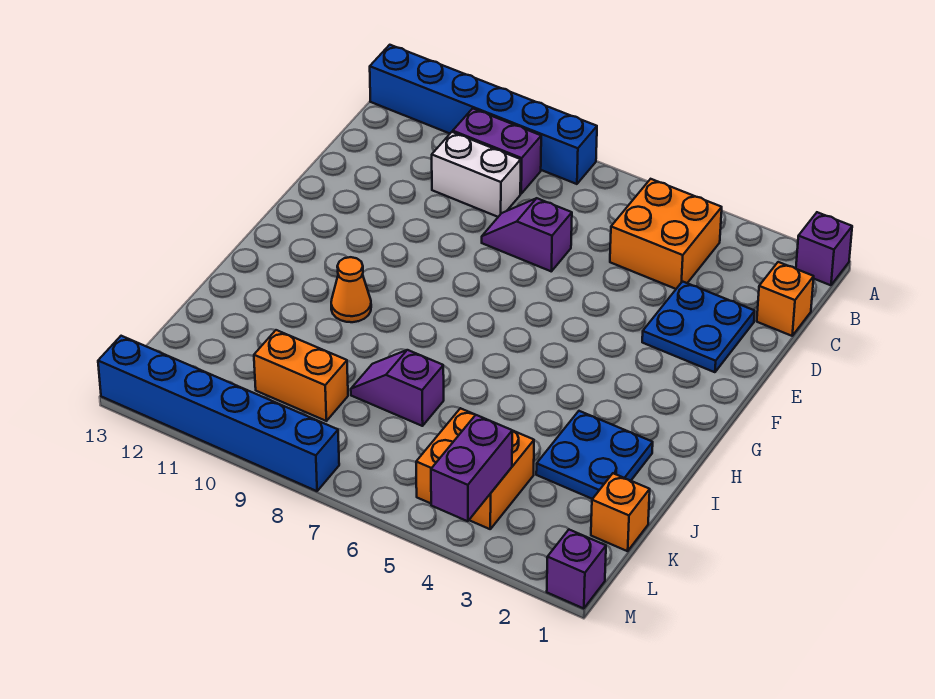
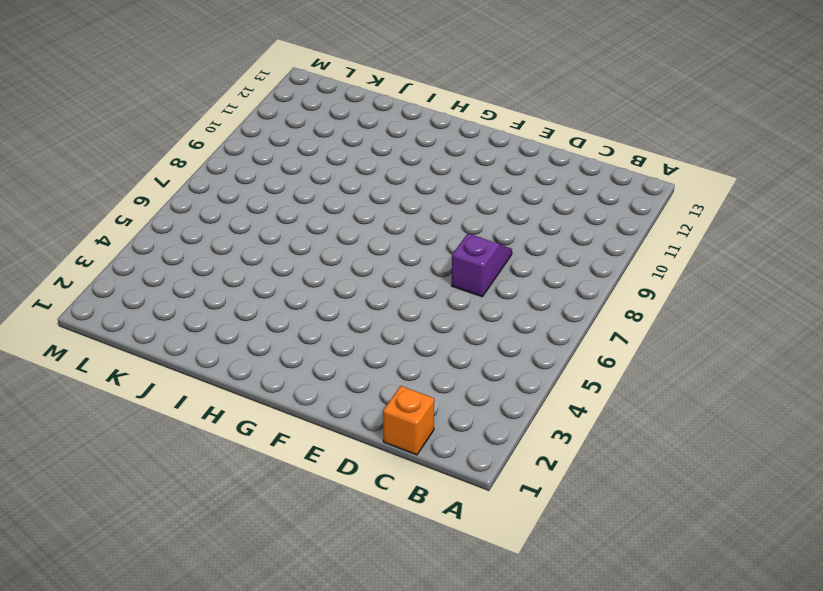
none -> purple brick A1 level 1
none -> blue brick A8:A13 level 1
none -> orange brick B4:C5 level 1

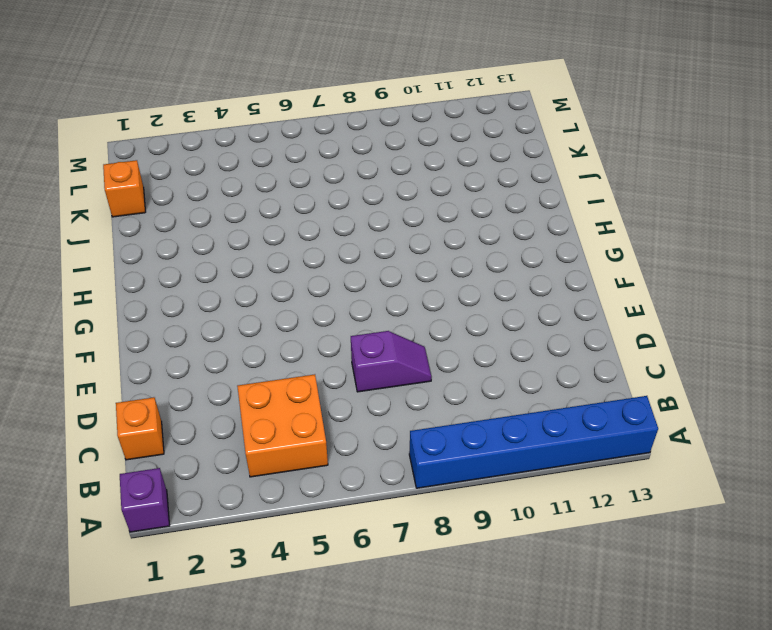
none -> purple brick B9:B10 level 1
none -> white brick C9:C10 level 1
none -> blue plate D2:E3 level 1

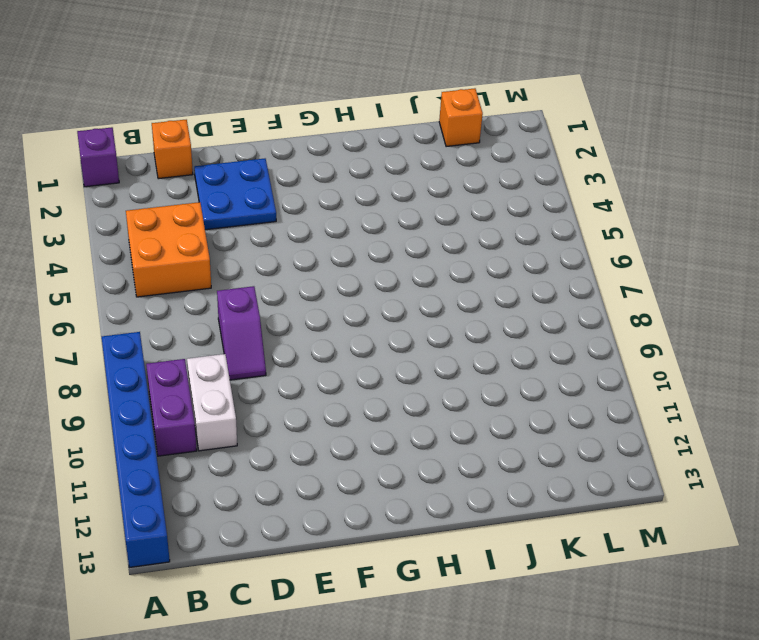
none -> orange cone H10 level 1
none -> blue plate I2:J3 level 1
none -> purple slope J7:J8 level 1 top 7

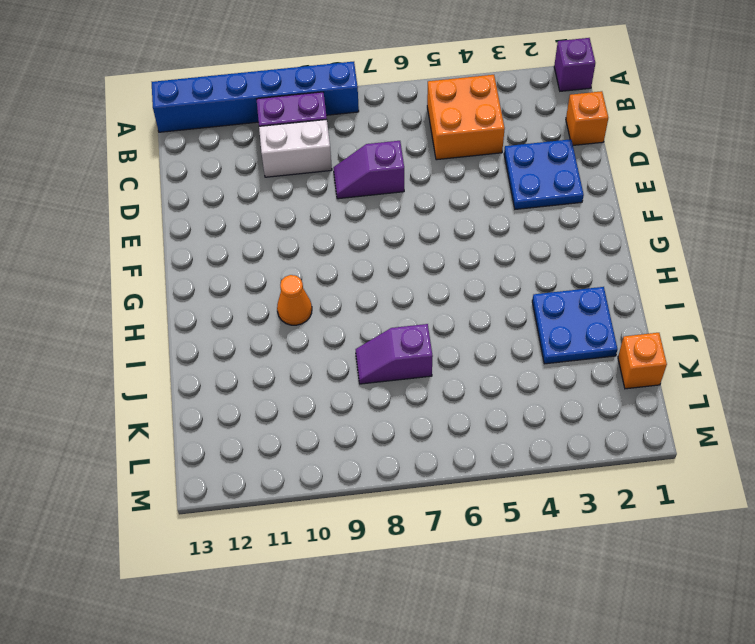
none -> orange brick K4:L5 level 1
none -> orange brick K9:K10 level 1
none -> purple brick M1 level 1

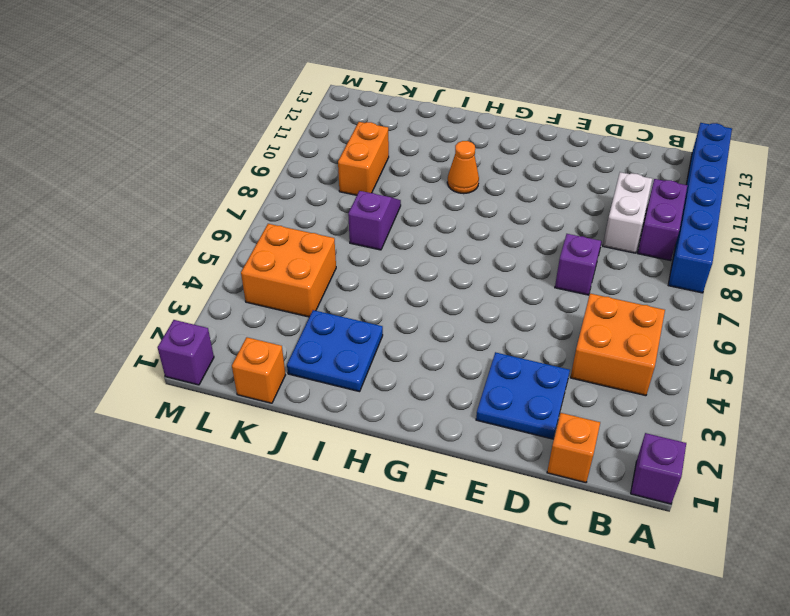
none -> blue brick M8:M13 level 1
none -> purple brick L4:M4 level 2

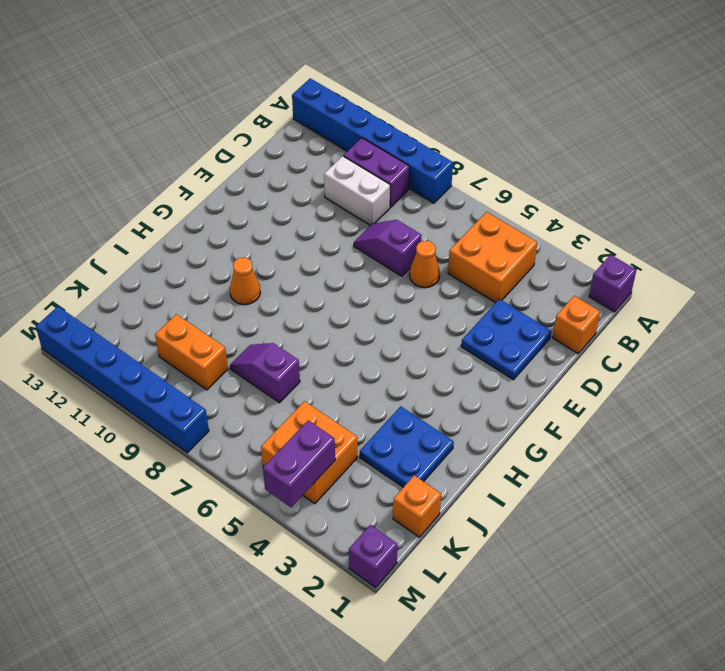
orange cone D6 level 1 -> none

